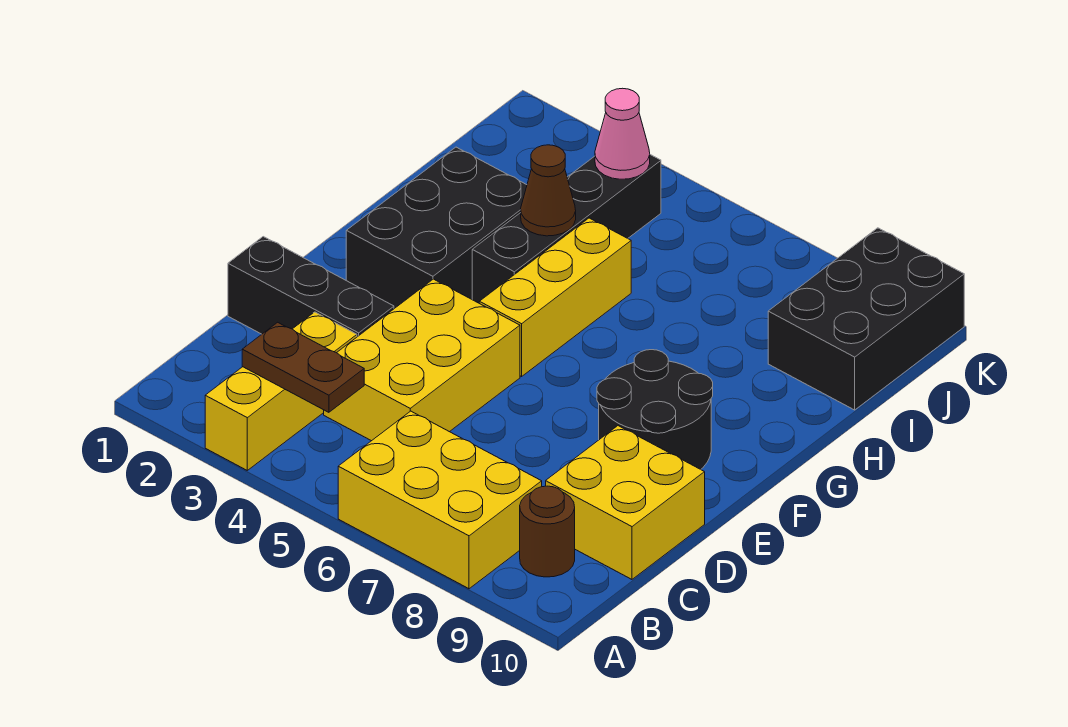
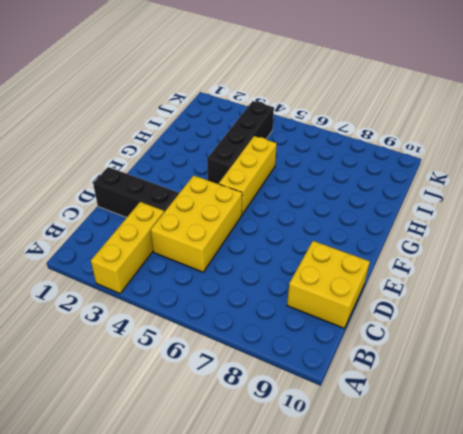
none -> yellow brick A6:B8 level 1
none -> brown round brick B9 level 1
none -> black round brick E8:F9 level 1

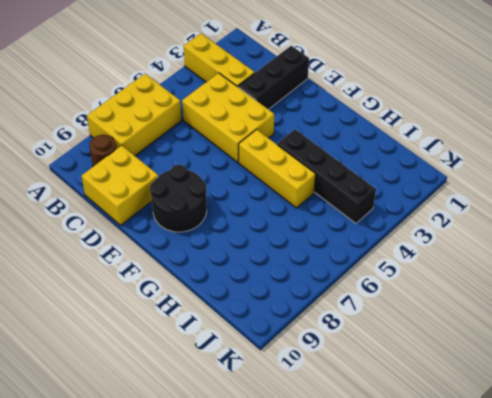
none -> black brick F2:H3 level 1
none -> black brick I9:K10 level 1
none -> brown plate B3:B4 level 2

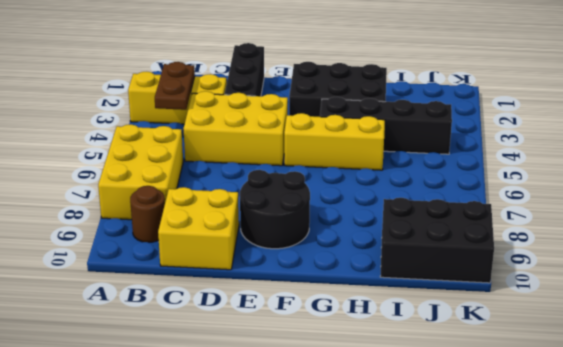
none -> brown cone H4 level 2
none -> pink cone J4 level 2

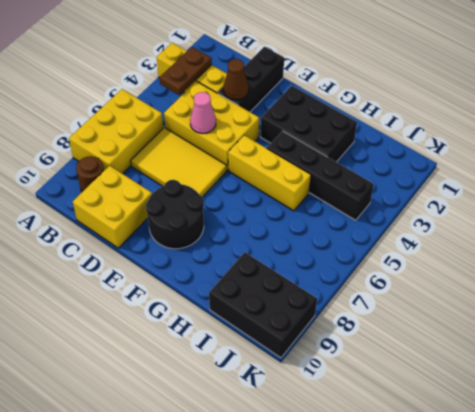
yellow tile C6:E7 level 1 -> none
brown cone D3 level 2 -> brown cone H4 level 2
pink cone D5 level 2 -> pink cone J4 level 2

